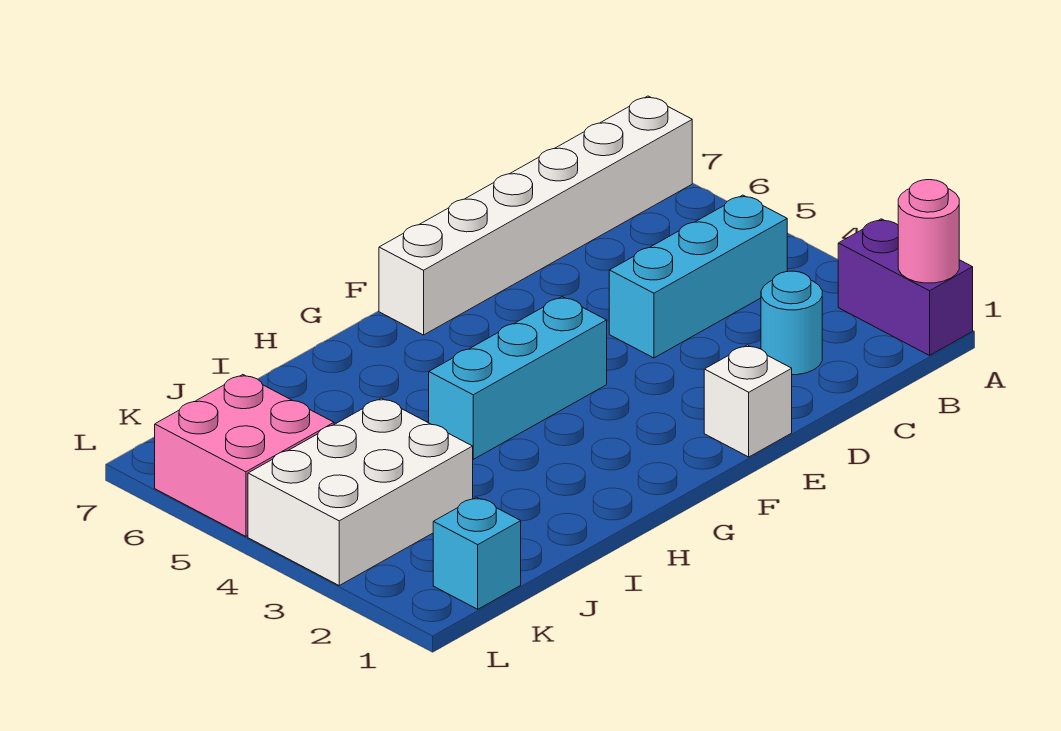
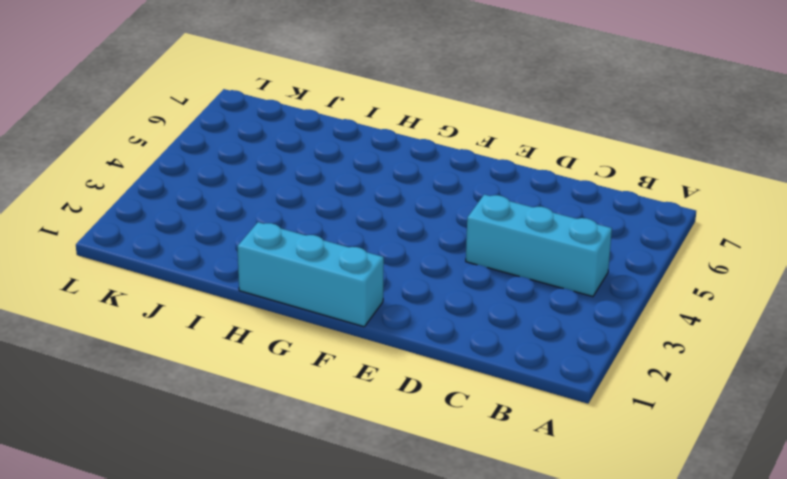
cyan brick F1:H1 level 1 -> cyan brick F4:H4 level 1
none -> purple brick A1:A2 level 1
none -> white brick A7:F7 level 1

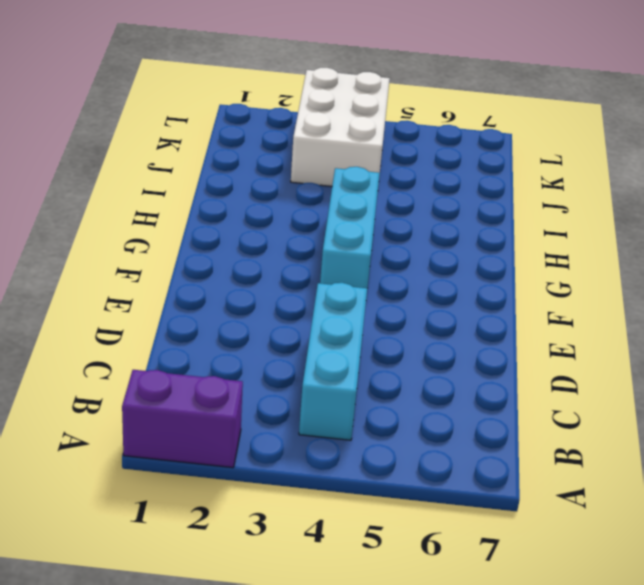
none -> white brick A7:F7 level 1
none -> cyan round brick C2 level 1

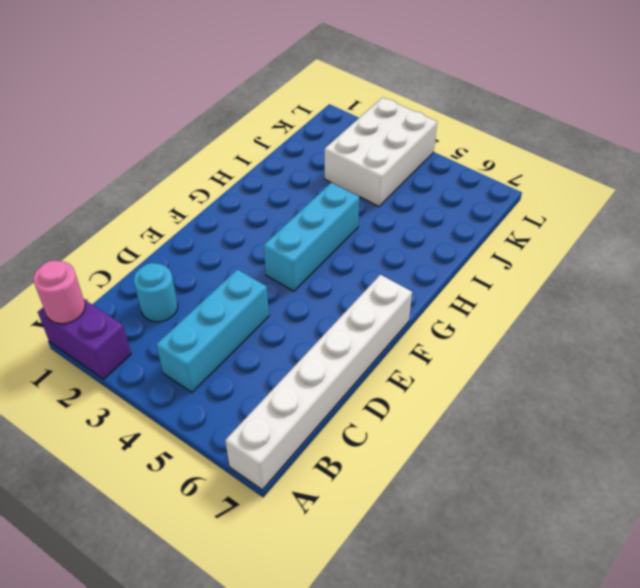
none -> white brick E1 level 1
none -> cyan brick K1 level 1

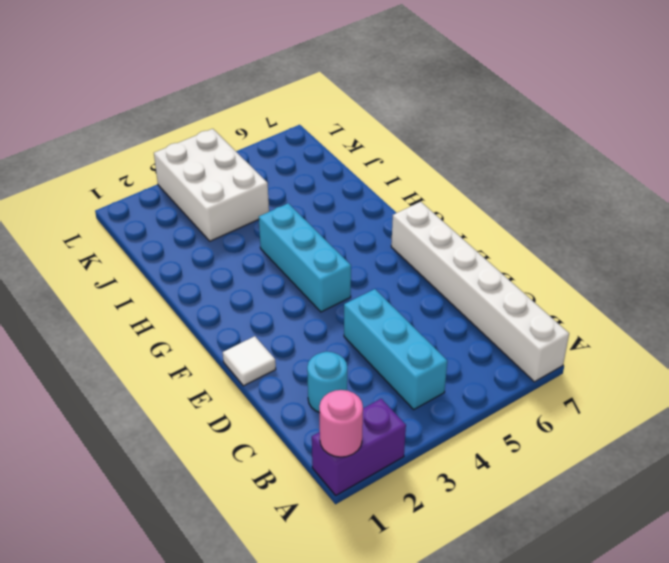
white tile E1 level 1 -> white brick E1 level 1
none -> cyan brick K1 level 1
none -> pink brick K5:L6 level 1

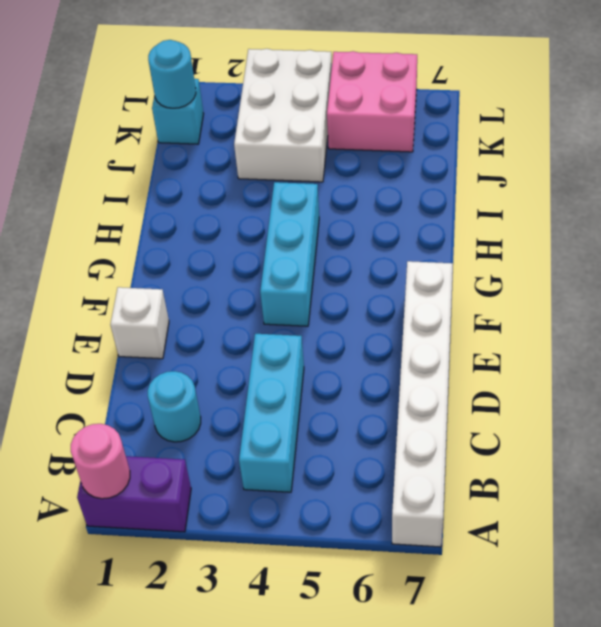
cyan round brick K1 level 2 -> none

